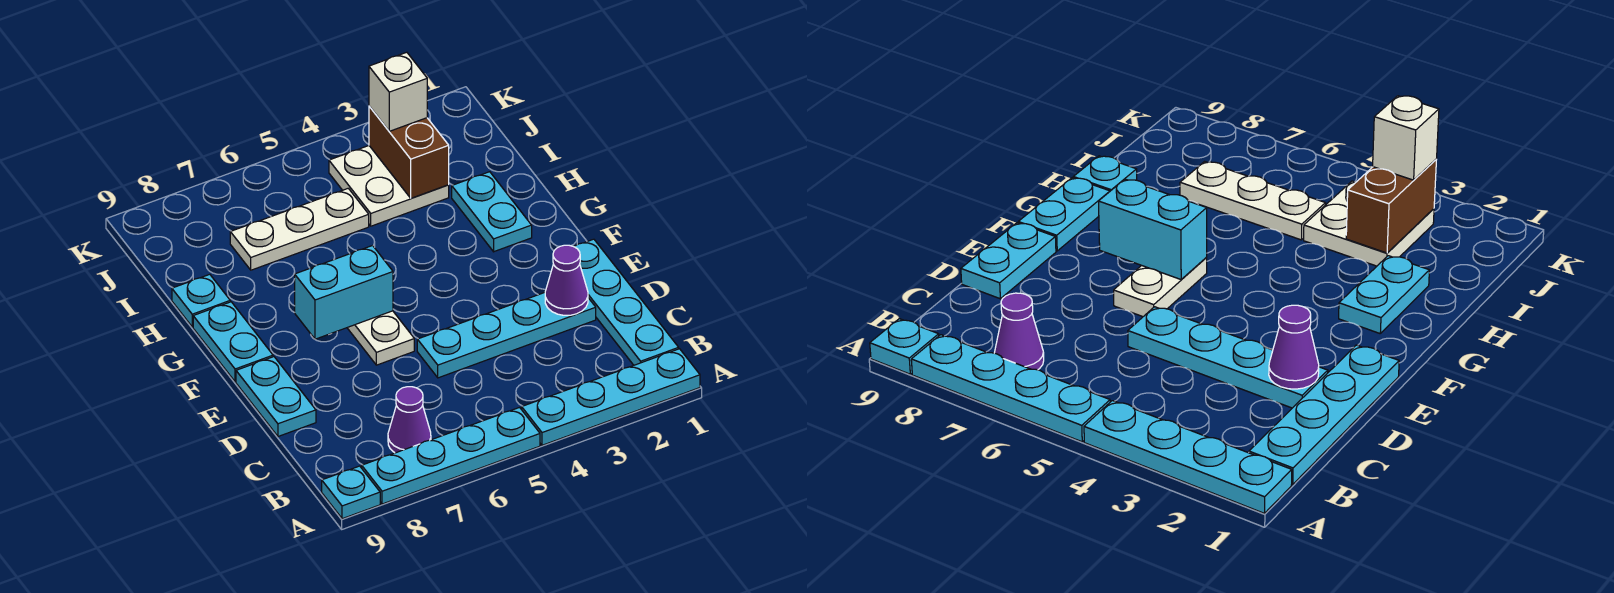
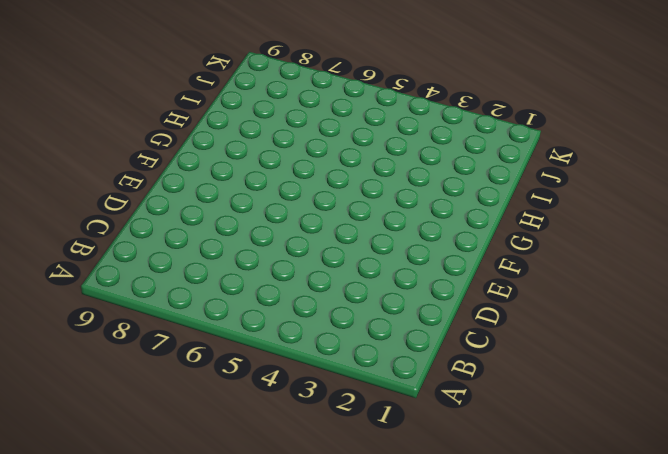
none -> cyan plate A1:A4 level 1
none -> cyan plate A5:A8 level 1
none -> cyan plate A9 level 1

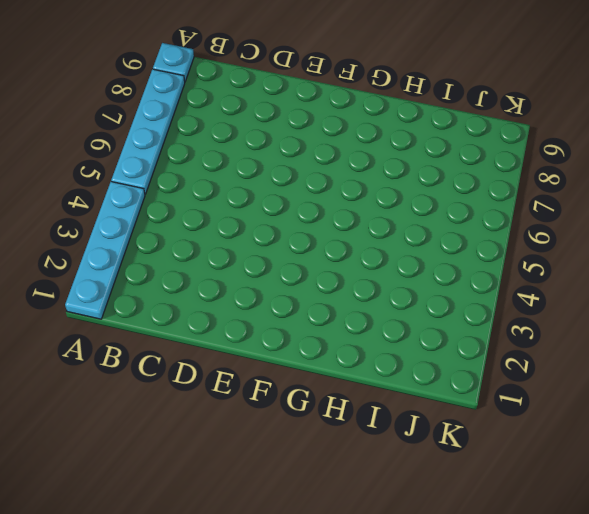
none -> cyan plate B1:E1 level 1
none -> purple cone B7 level 1
none -> cyan plate D2:D5 level 1

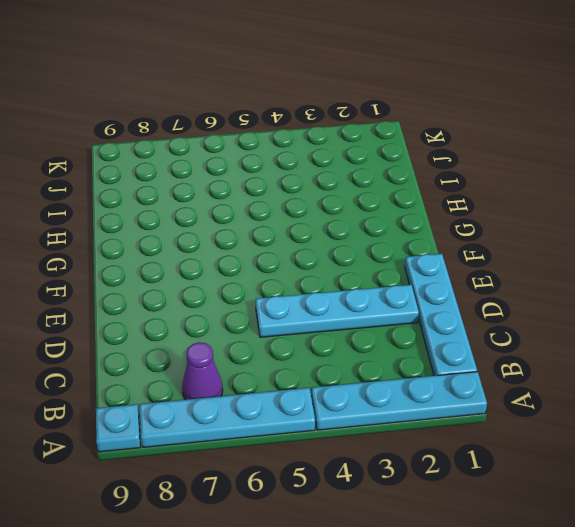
none -> cyan plate D9:E9 level 1
none -> white plate E6:F6 level 1
none -> cyan plate F9:G9 level 1

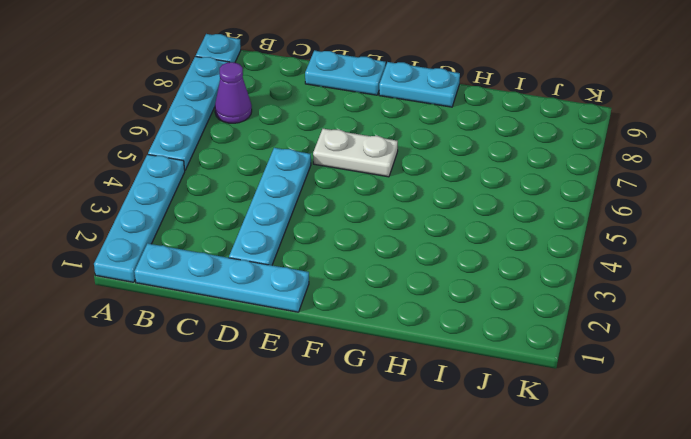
none -> cyan plate G2:H2 level 1
none -> cyan plate H9 level 1
none -> white plate I3:J4 level 1

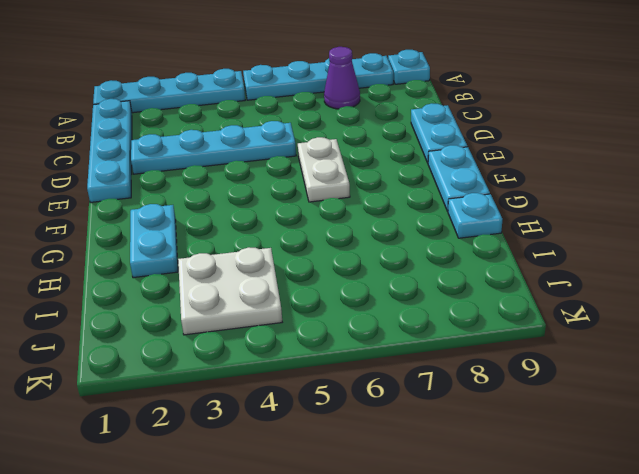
none -> white plate I5:I7 level 1
none -> purple cone D2 level 2
none -> cyan brick F6:F7 level 2

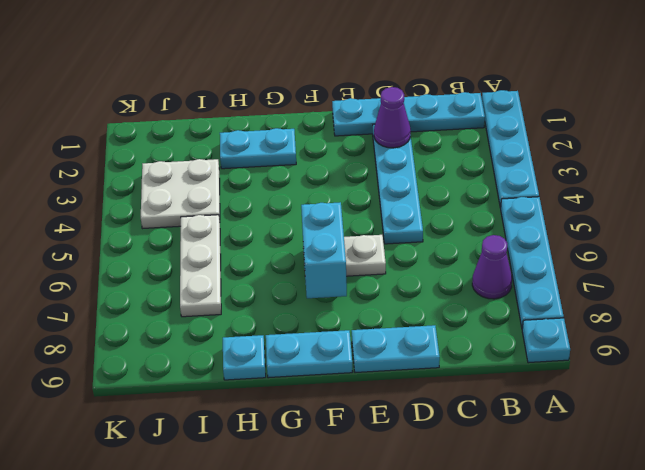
none -> brown brick I3:J3 level 2
none -> white brick J3 level 3

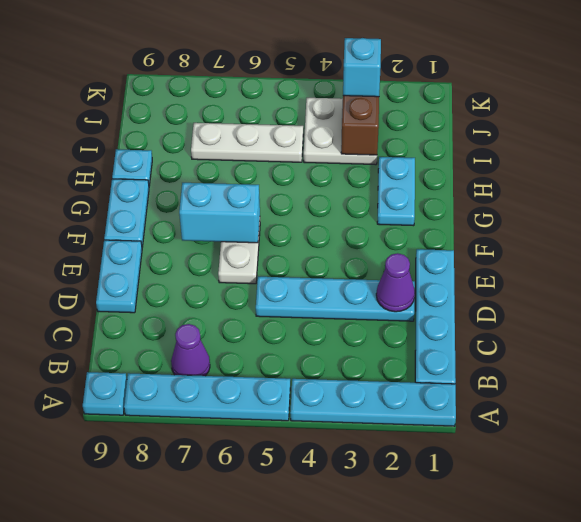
cyan brick J3 level 3 -> white brick J3 level 3

